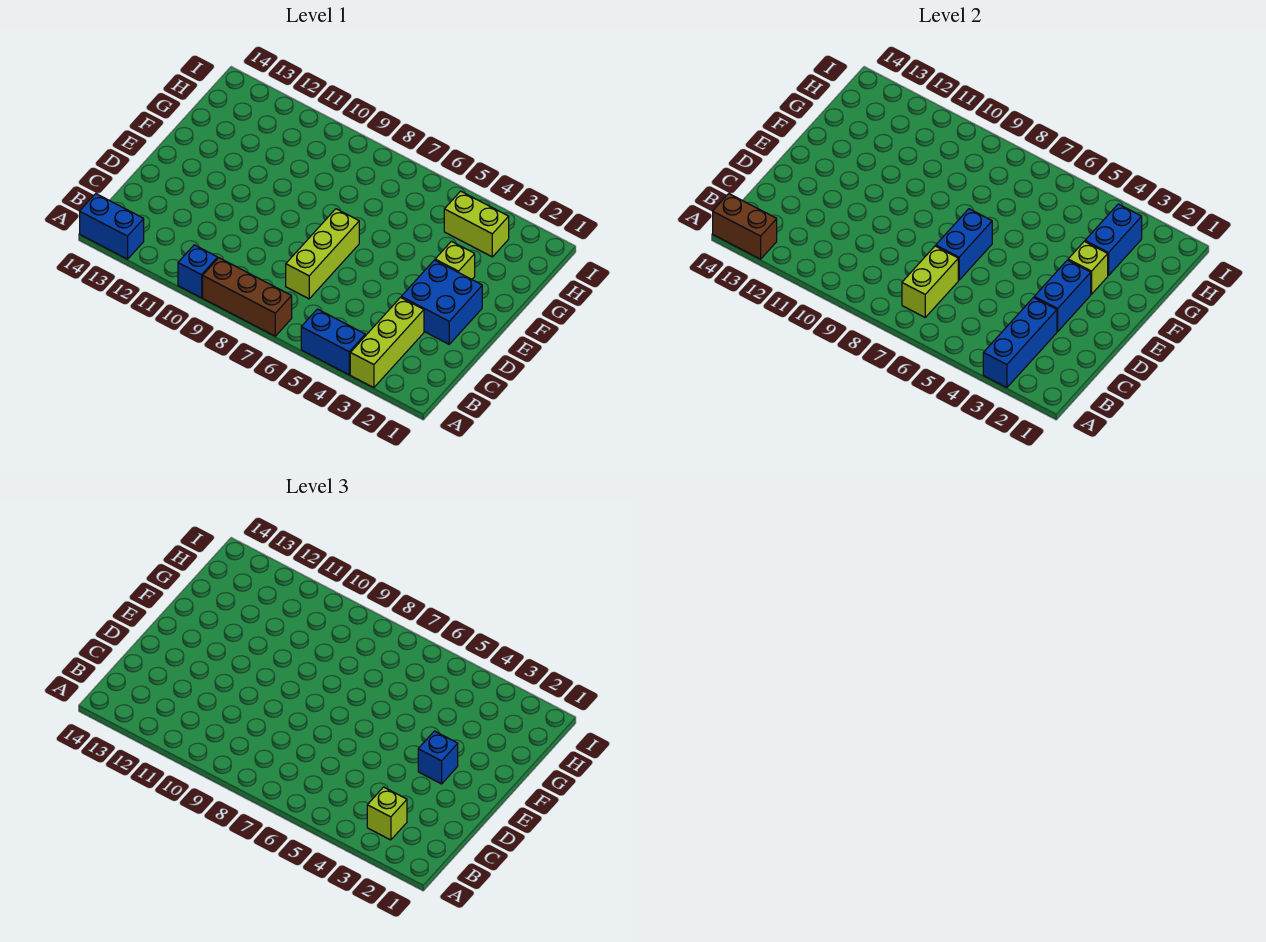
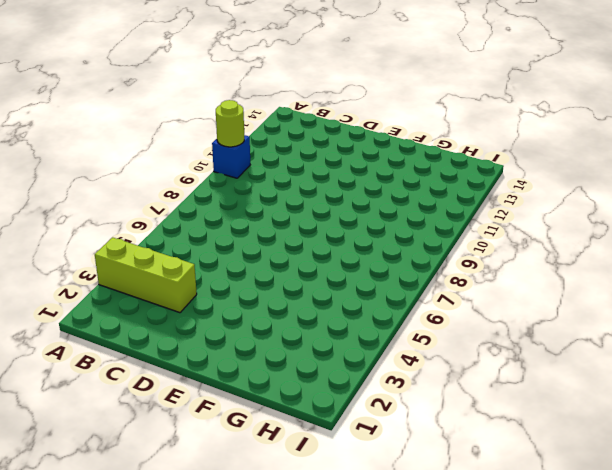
lime round brick A10 level 2 -> none
none -> blue brick A4:A5 level 1
none -> brown brick A7:A9 level 1
none -> blue brick A13:A14 level 1

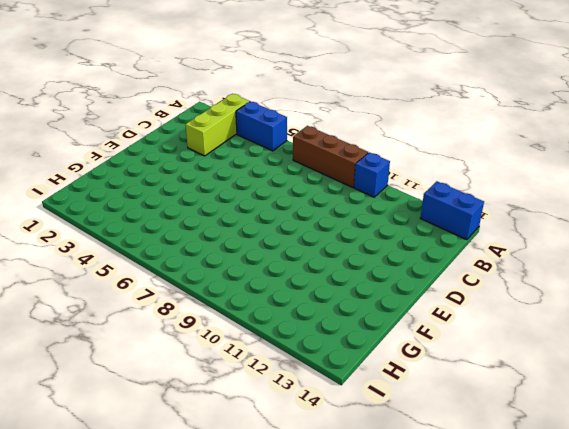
none -> lime brick C7:E7 level 1
none -> blue brick D2:E3 level 1
none -> lime brick F3 level 1

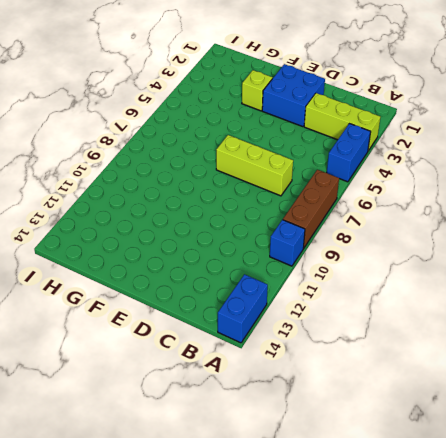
none -> lime brick H3:H4 level 1
none -> blue brick A3:C3 level 2
none -> brown brick A13:A14 level 2

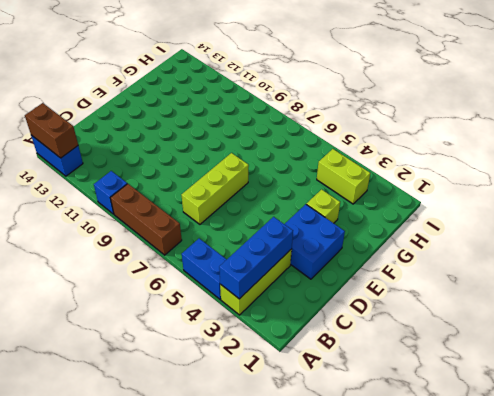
none -> lime brick B7:C7 level 2
none -> blue brick D3:E3 level 2
none -> blue brick D7:E7 level 2

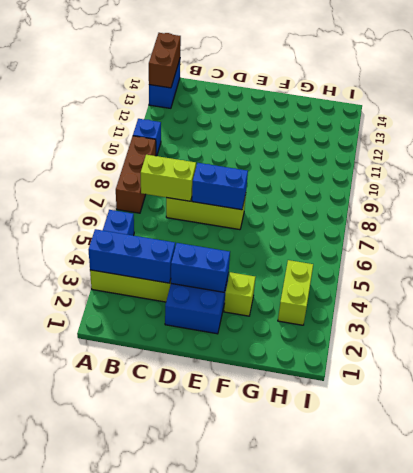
none -> lime brick F3 level 2
none -> blue brick G3:H3 level 2
none -> lime brick B3 level 3

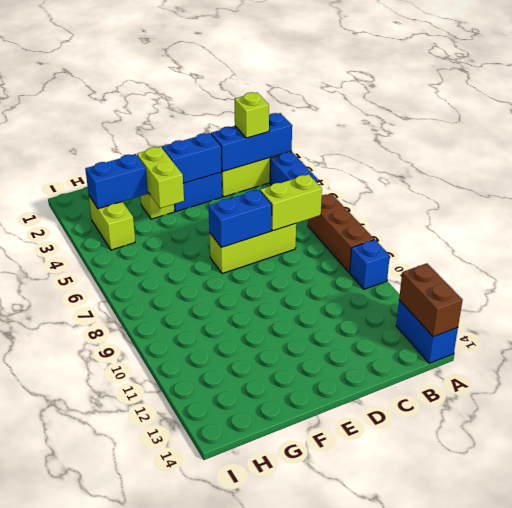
lime brick F3:F4 level 2 -> lime brick F3 level 2
none -> blue brick E3 level 3

